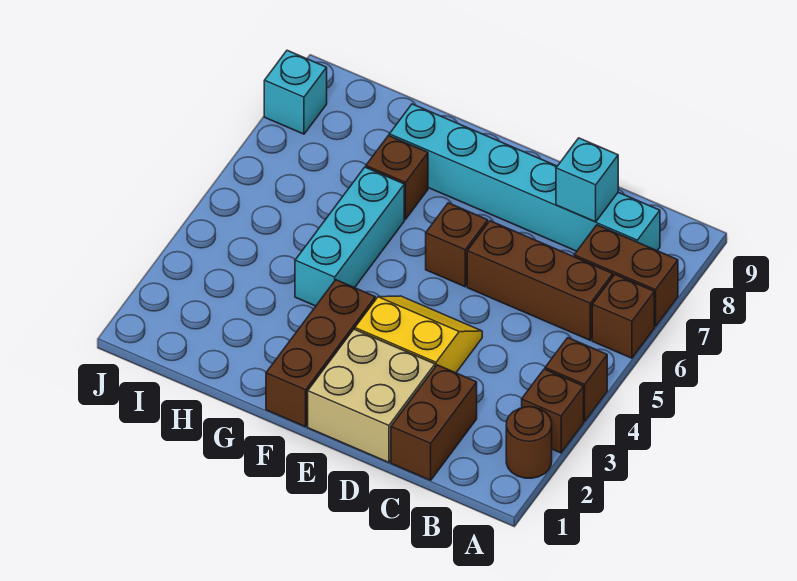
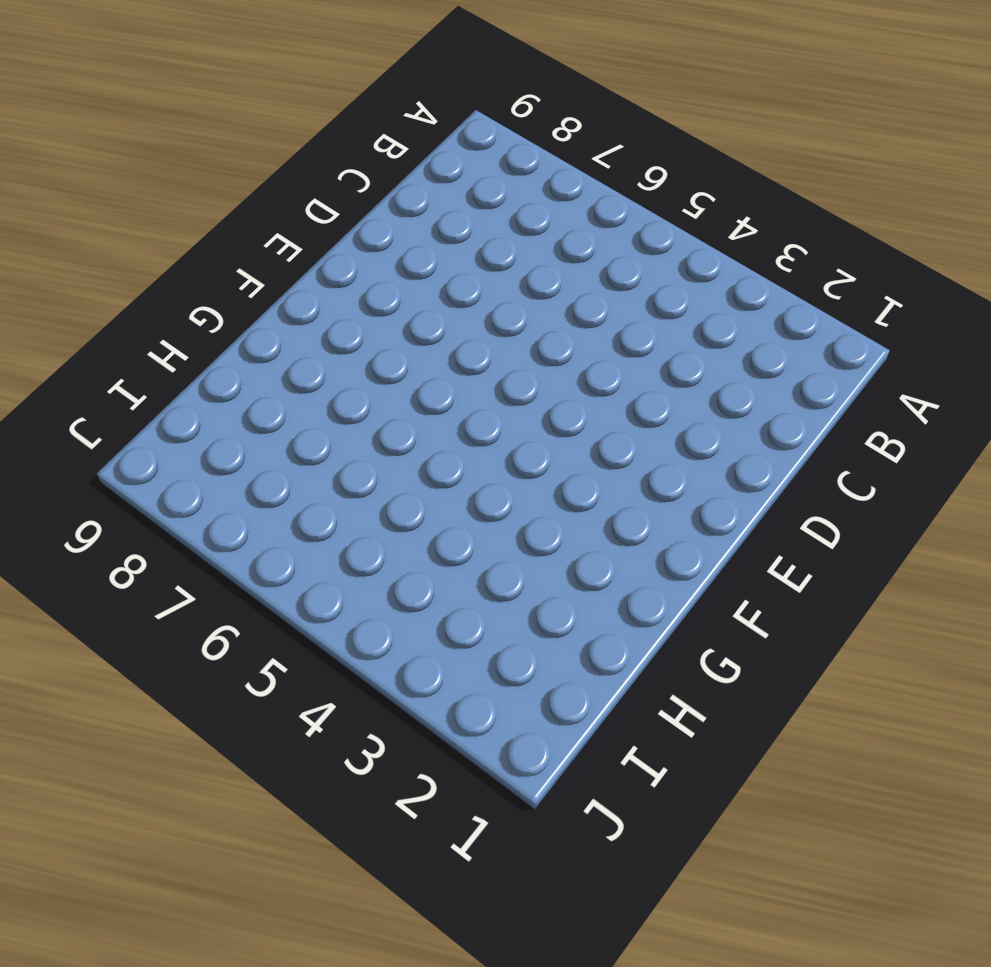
none -> brown round brick A2 level 1
none -> brown brick A3 level 1
none -> brown brick A4 level 1

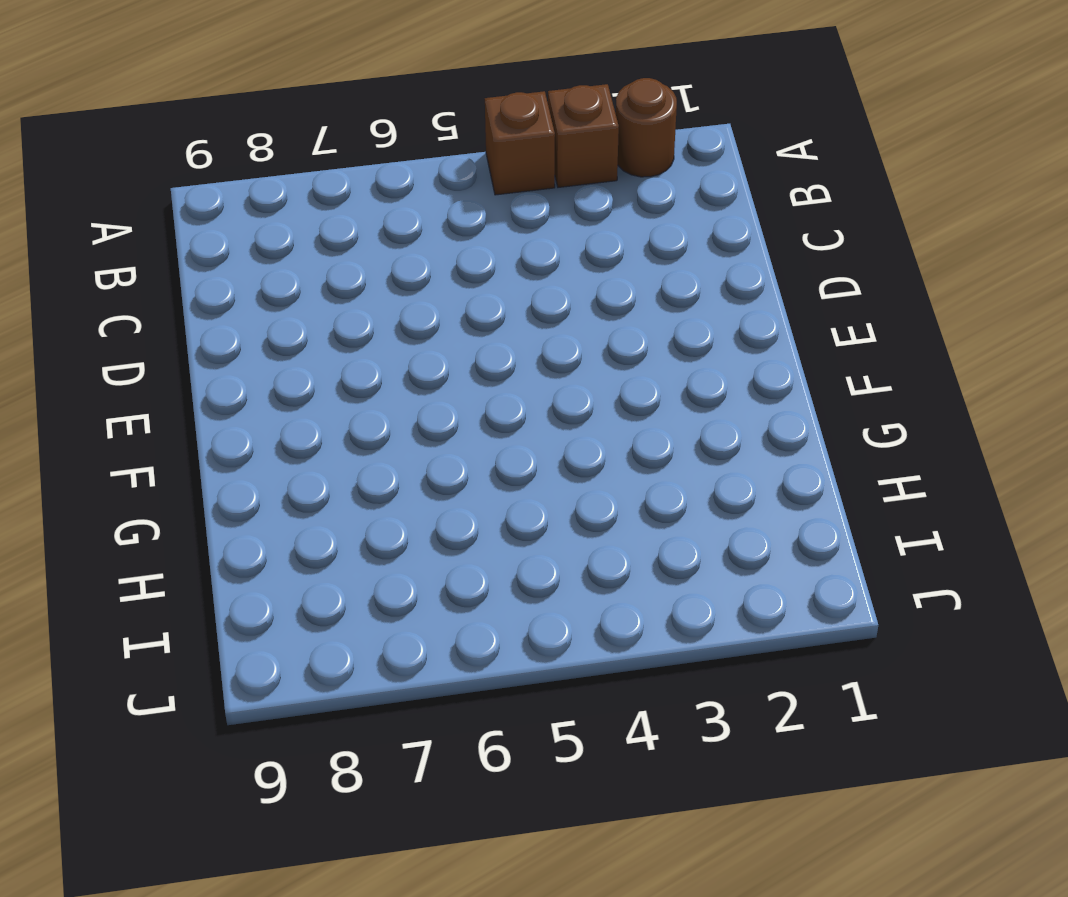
none -> brown brick A6 level 1
none -> brown brick A7:B7 level 1
none -> brown brick B6:D6 level 1

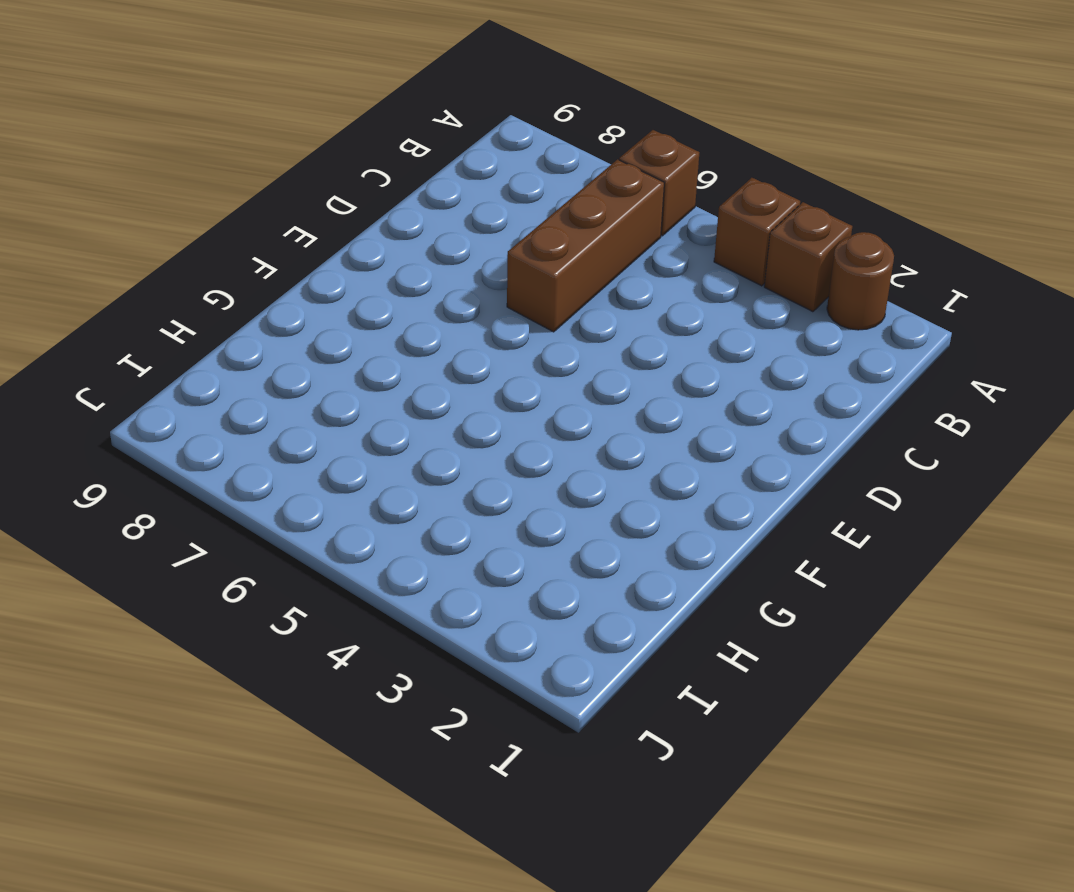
none -> brown brick A7:B7 level 1
none -> cyan brick B8:G8 level 1
none -> brown brick C1:C2 level 1

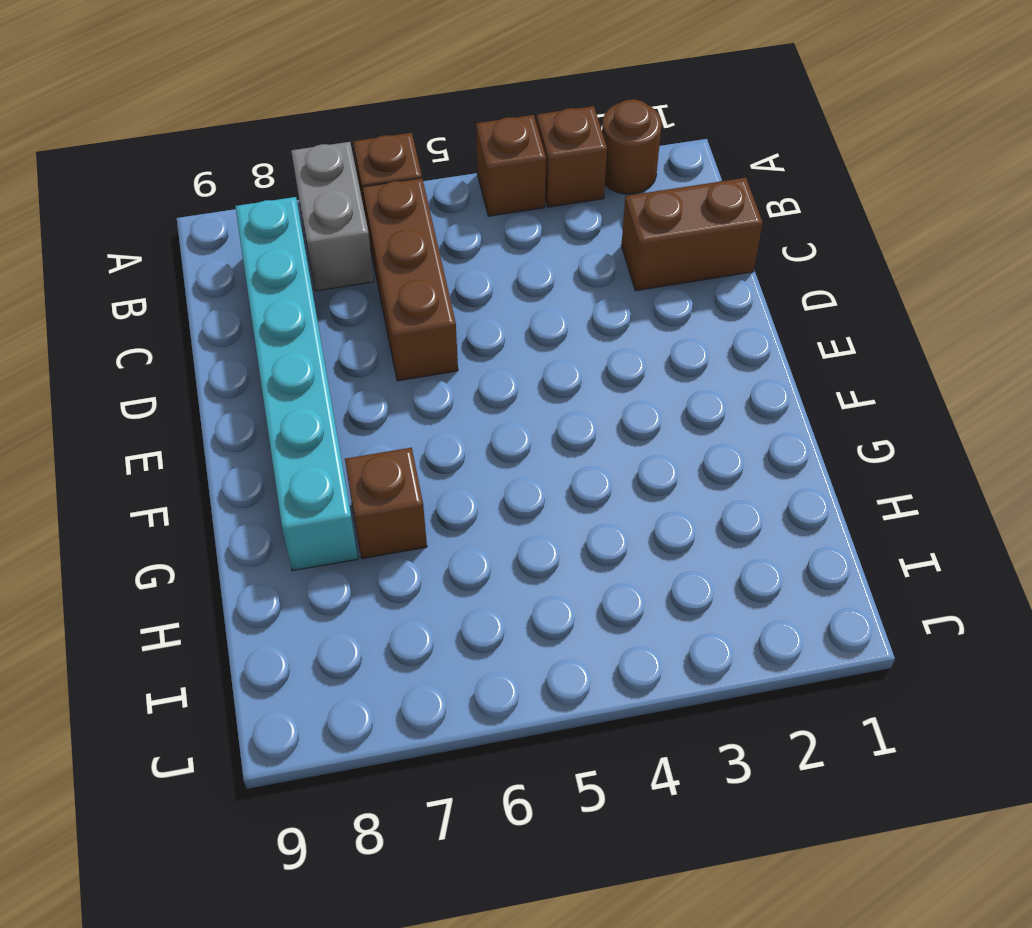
grey brick A7:B7 level 1 -> brown brick A7:B7 level 1
none -> tan brick D1:E2 level 1
none -> yellow slope D3:E4 level 1 top 3
none -> brown brick E6 level 1

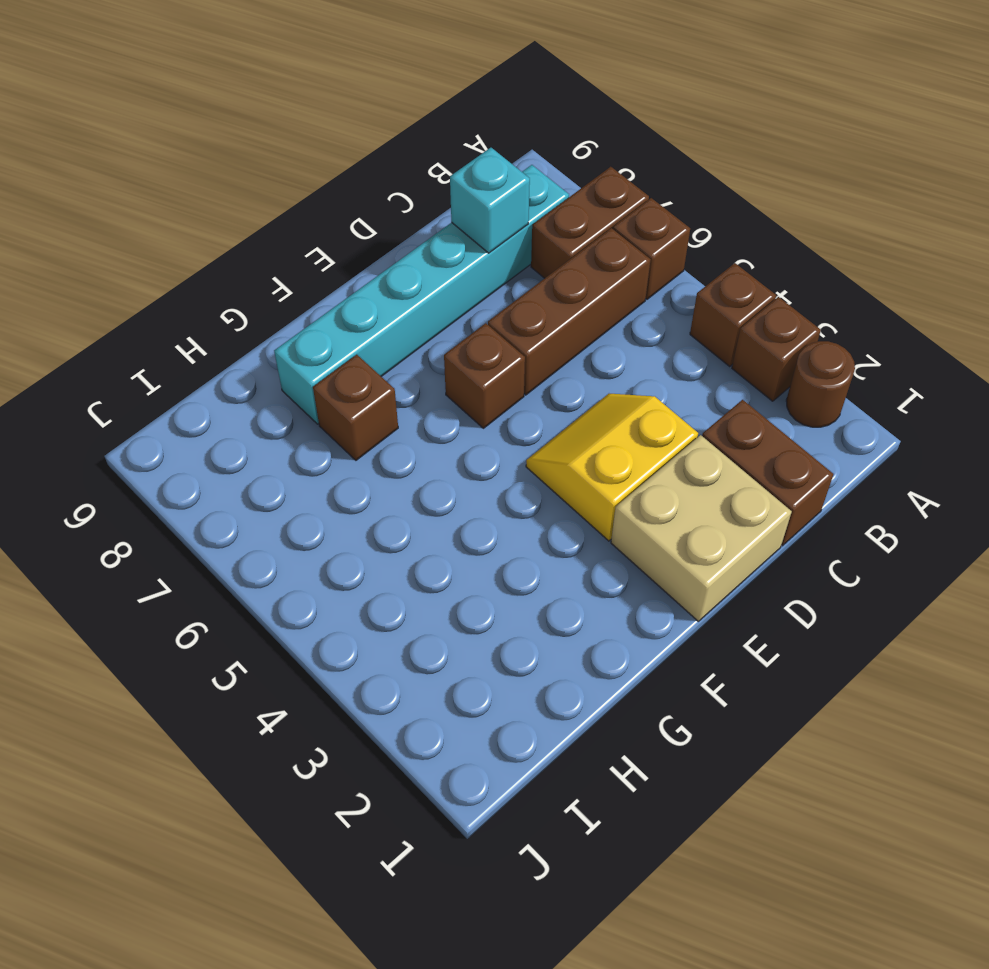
none -> brown brick F1:F3 level 1
none -> cyan brick G4:G6 level 1
none -> cyan brick J8 level 1

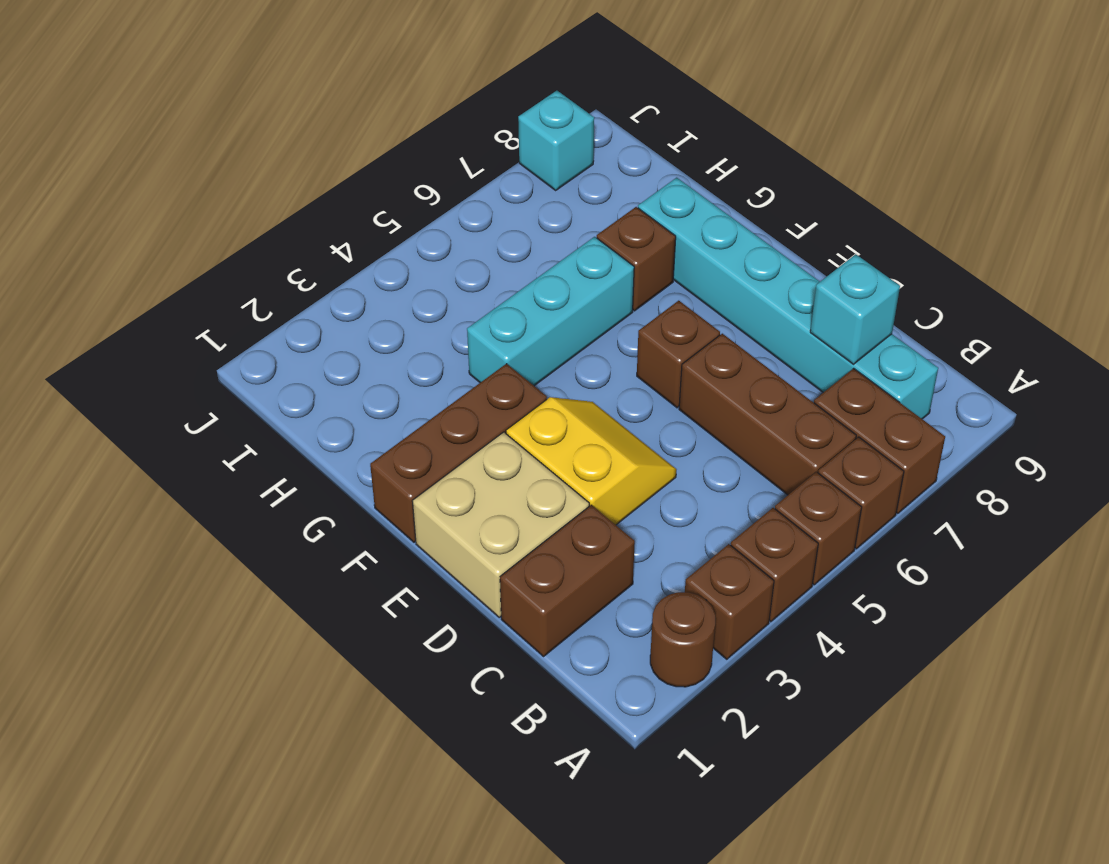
brown brick A5 level 1 -> none

